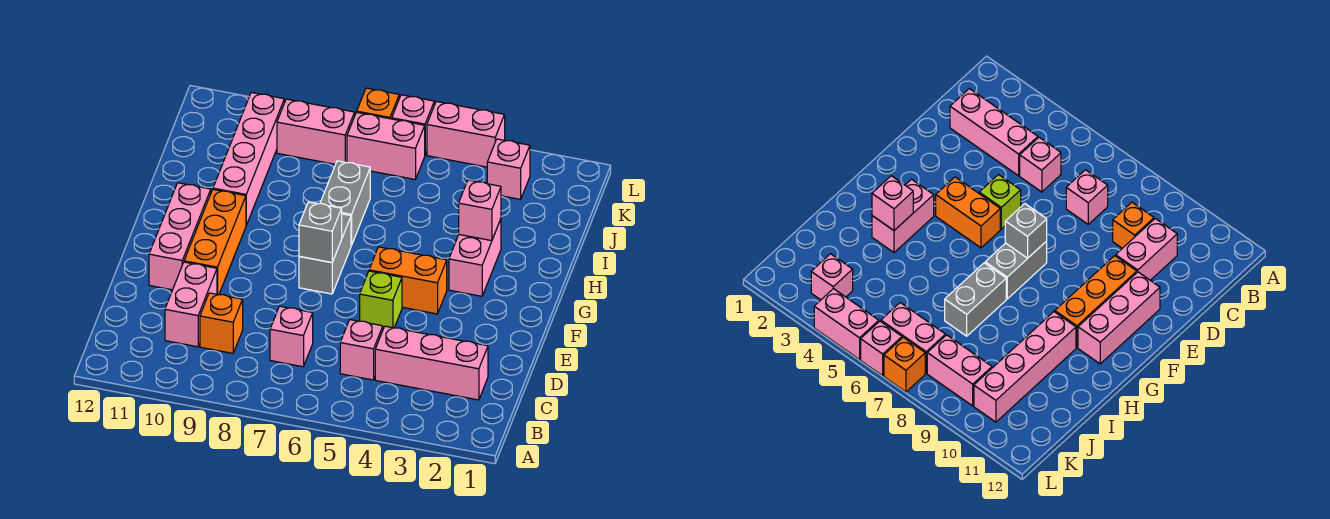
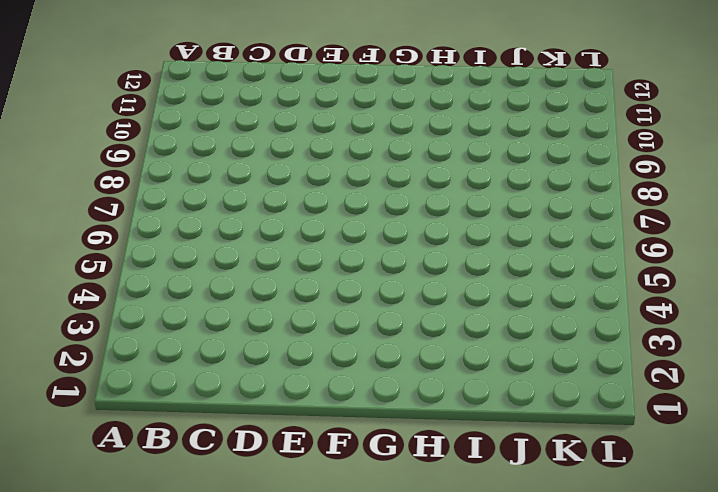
none -> pink brick C2:C4 level 1
none -> pink brick C5 level 1
none -> pink brick C7 level 1

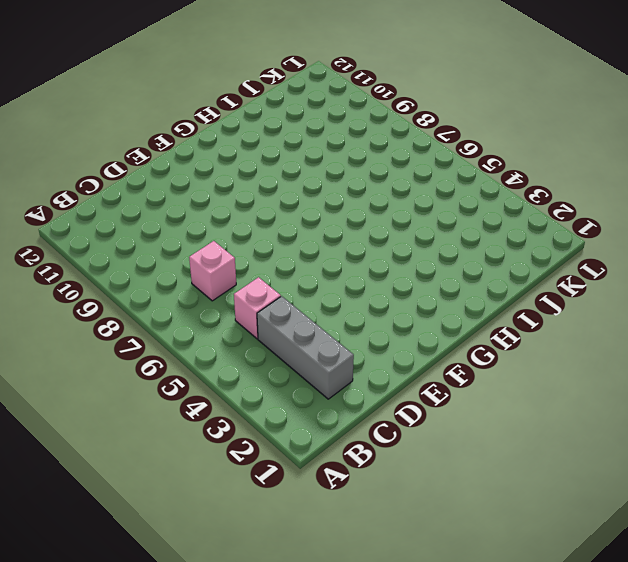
grey brick C2:C4 level 1 -> pink brick C2:C4 level 1
none -> orange brick C9 level 1
none -> pink brick C10:D10 level 1
none -> lime brick E5 level 1

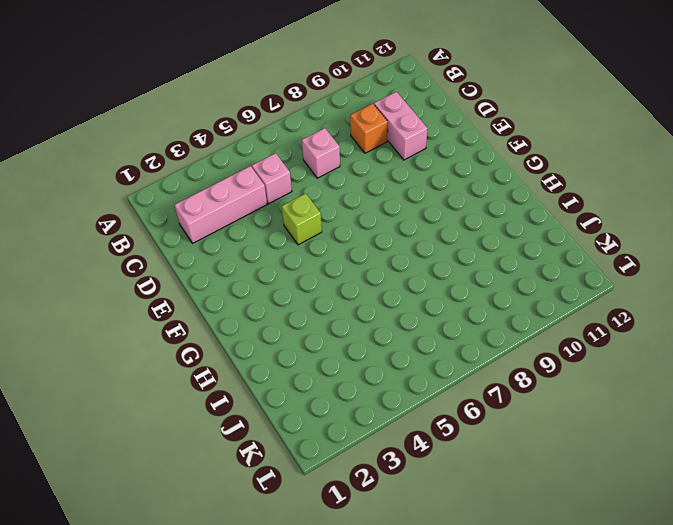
none -> orange brick E10:G10 level 1
none -> pink brick E11:G11 level 1
none -> orange brick F4:F5 level 1

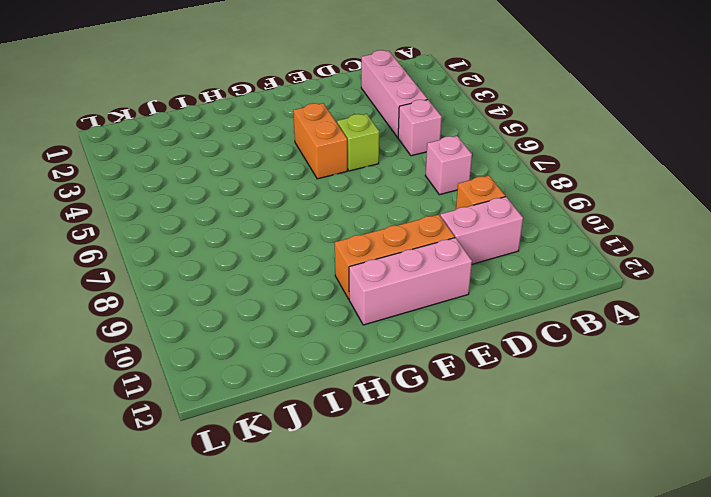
none -> grey brick F7:G7 level 1
none -> pink brick G3:H3 level 1
none -> grey brick H7:I7 level 1

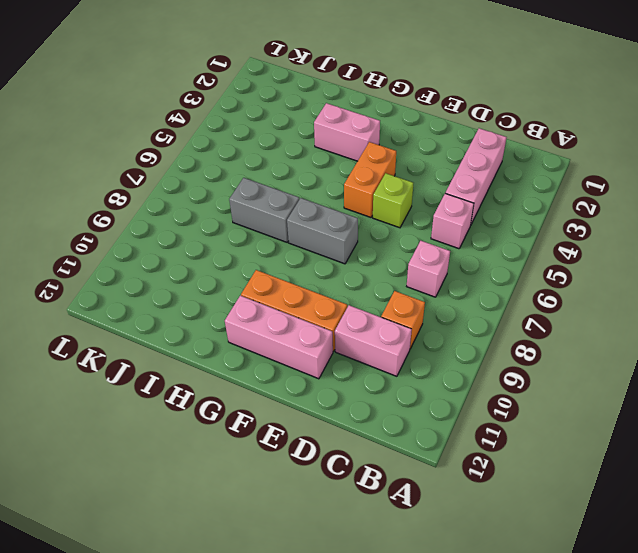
none -> pink brick H10:K10 level 1
none -> pink brick K3 level 1
none -> pink brick K6:K7 level 1

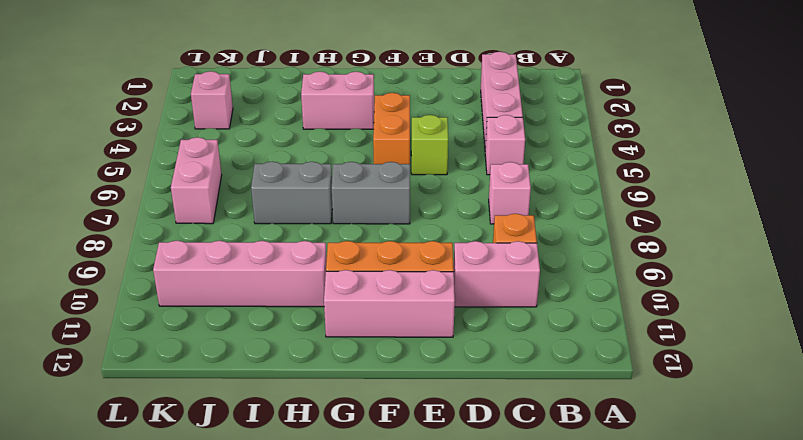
none -> pink brick K8:K9 level 1
none -> pink brick L4:L5 level 1
none -> pink brick L6 level 1

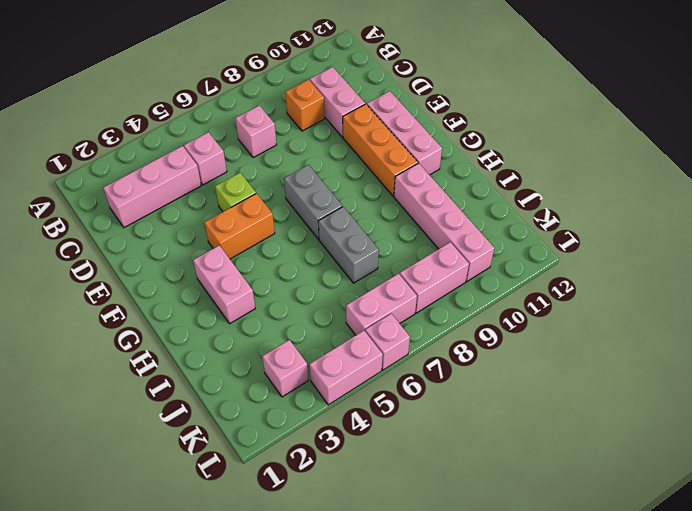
none -> orange brick L7 level 1
none -> grey brick F7 level 2
none -> pink brick H3 level 2

